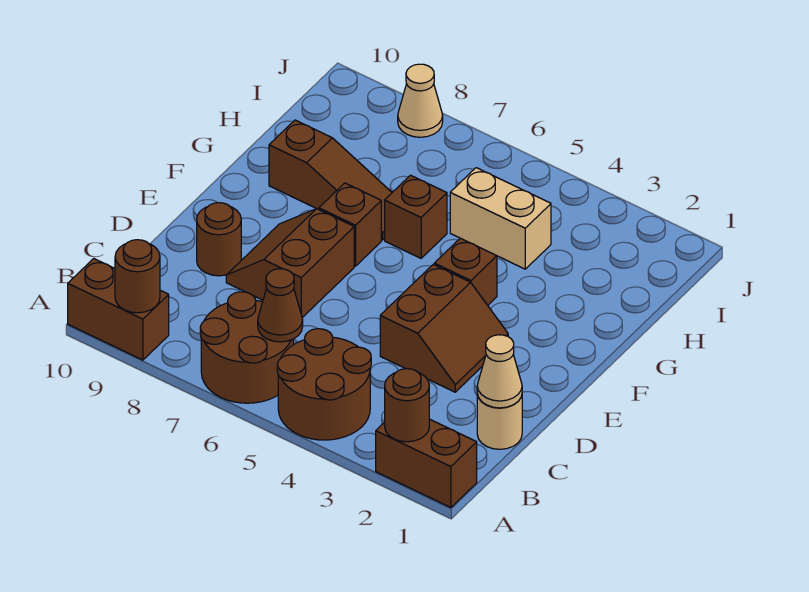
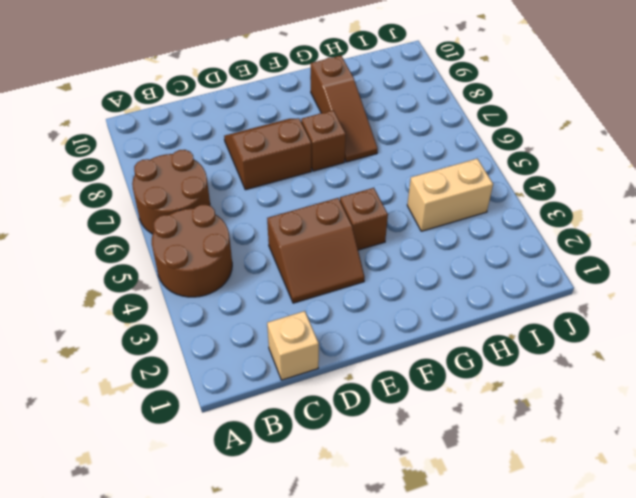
tan brick C1 level 1 -> tan round brick C1 level 1
tan brick H4:I4 level 1 -> tan brick H4:H5 level 1
none -> brown brick A1:A2 level 1
none -> brown brick A9:A10 level 1
none -> brown round brick D9 level 1

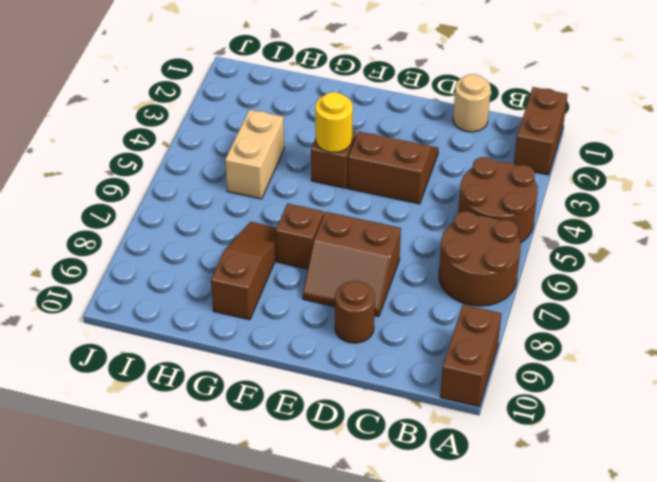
yellow round brick F4 level 2 -> none
none -> brown brick G6 level 1
none -> tan cone J8 level 1
none -> brown round brick A2 level 2

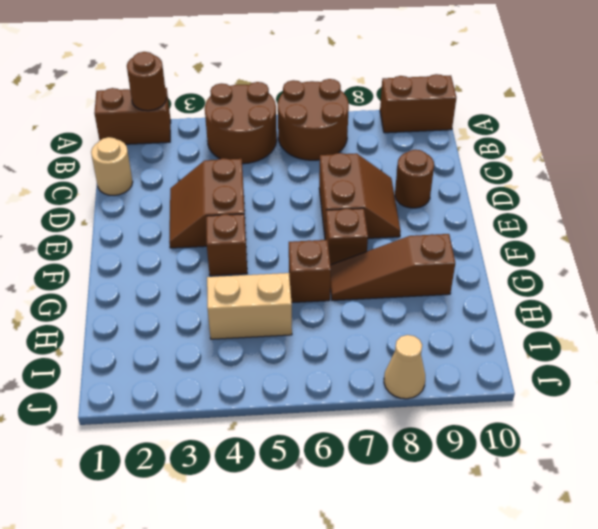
none -> brown round brick A9 level 2
none -> brown cone B6 level 2
none -> tan cone C1 level 2

